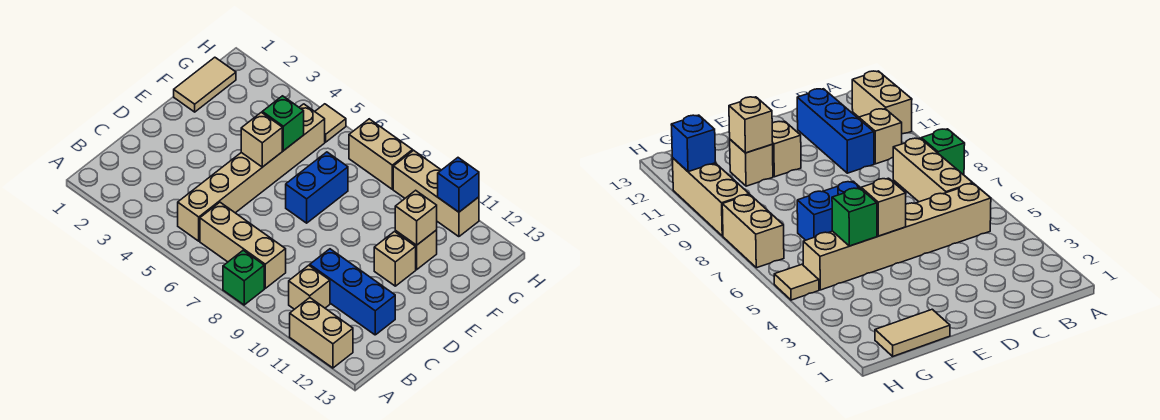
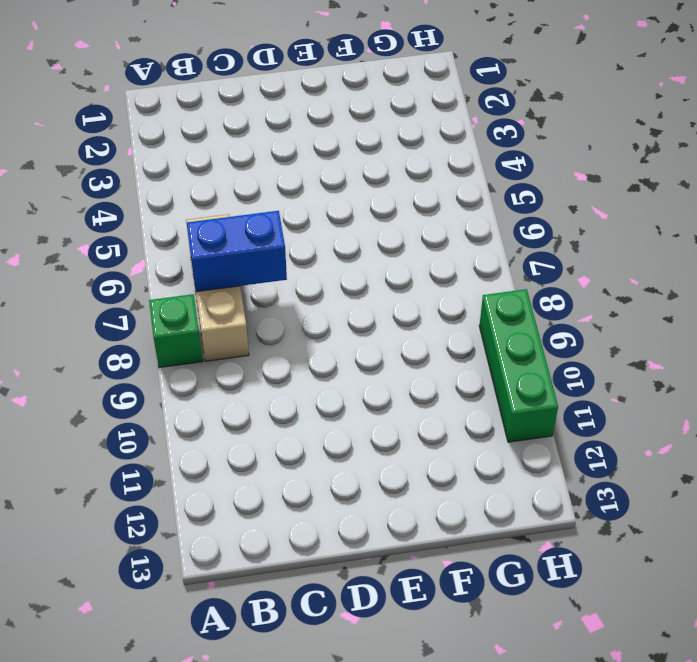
blue brick B7:C7 level 2 -> blue brick E7:F7 level 1
green brick H9:H11 level 1 -> tan brick H9:H11 level 1
none -> tan brick A11:A12 level 1
none -> tan brick B5:G5 level 1
none -> tan brick B10 level 1

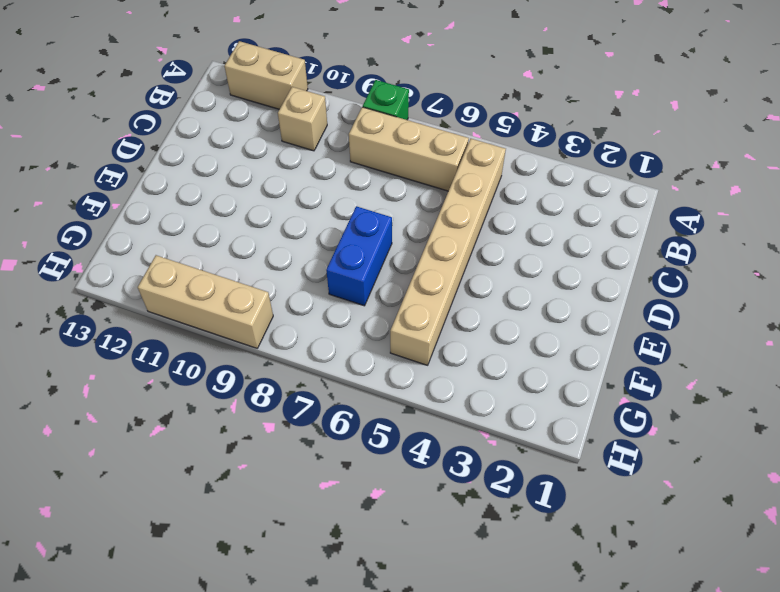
none -> blue brick C10:C12 level 1
none -> tan brick E11 level 1
none -> tan tile F1:G1 level 1

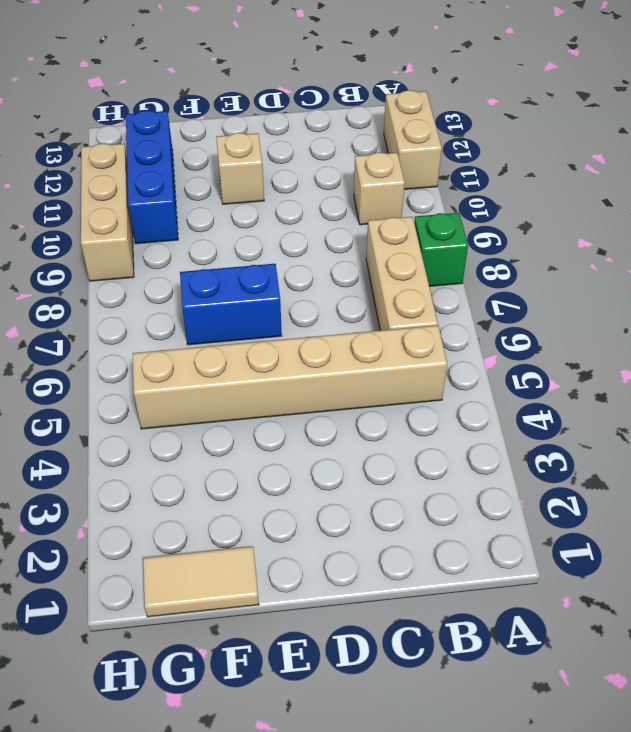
blue brick G10:G12 level 1 -> blue brick C10:C12 level 1
none -> tan brick F11 level 1
none -> tan tile H5 level 1
none -> tan brick H7:H8 level 1

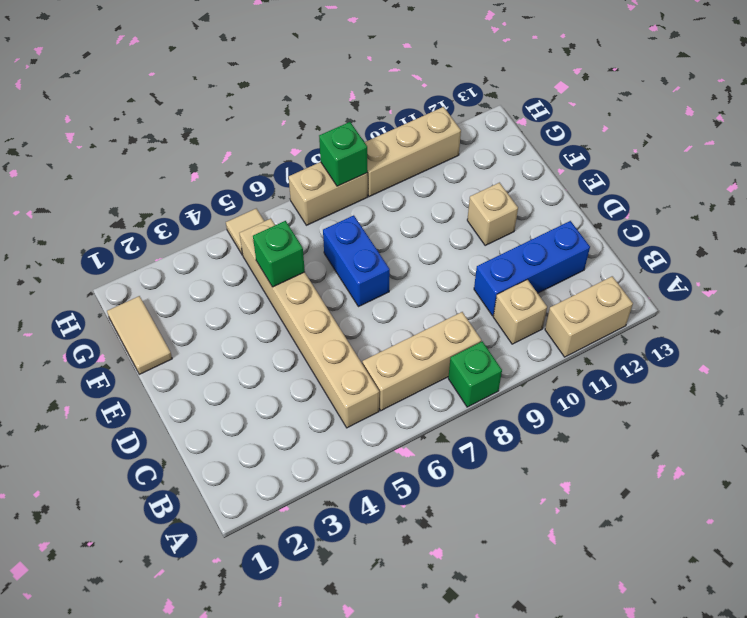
green brick H8 level 2 -> none
none -> tan brick F11 level 1
none -> tan brick E5 level 2
none -> tan brick F11 level 2

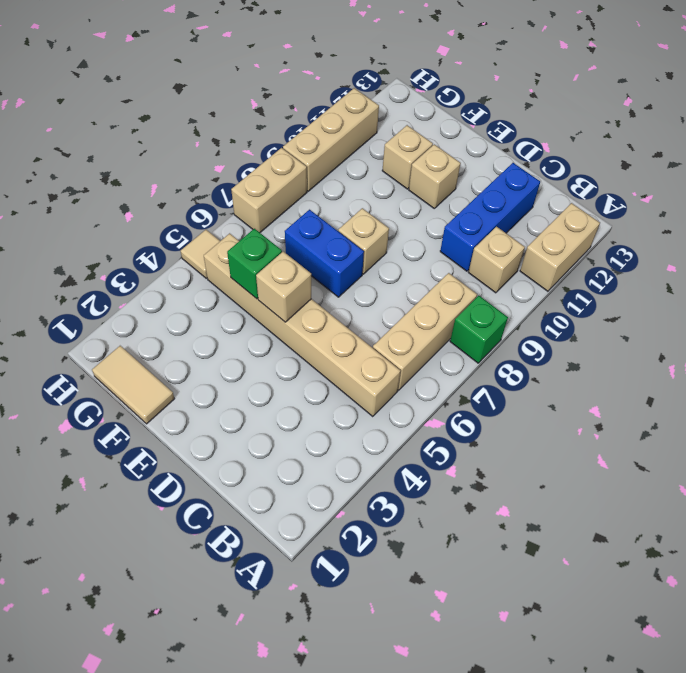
tan brick E8 level 1 -> tan brick F11 level 2
none -> blue brick H11 level 2

